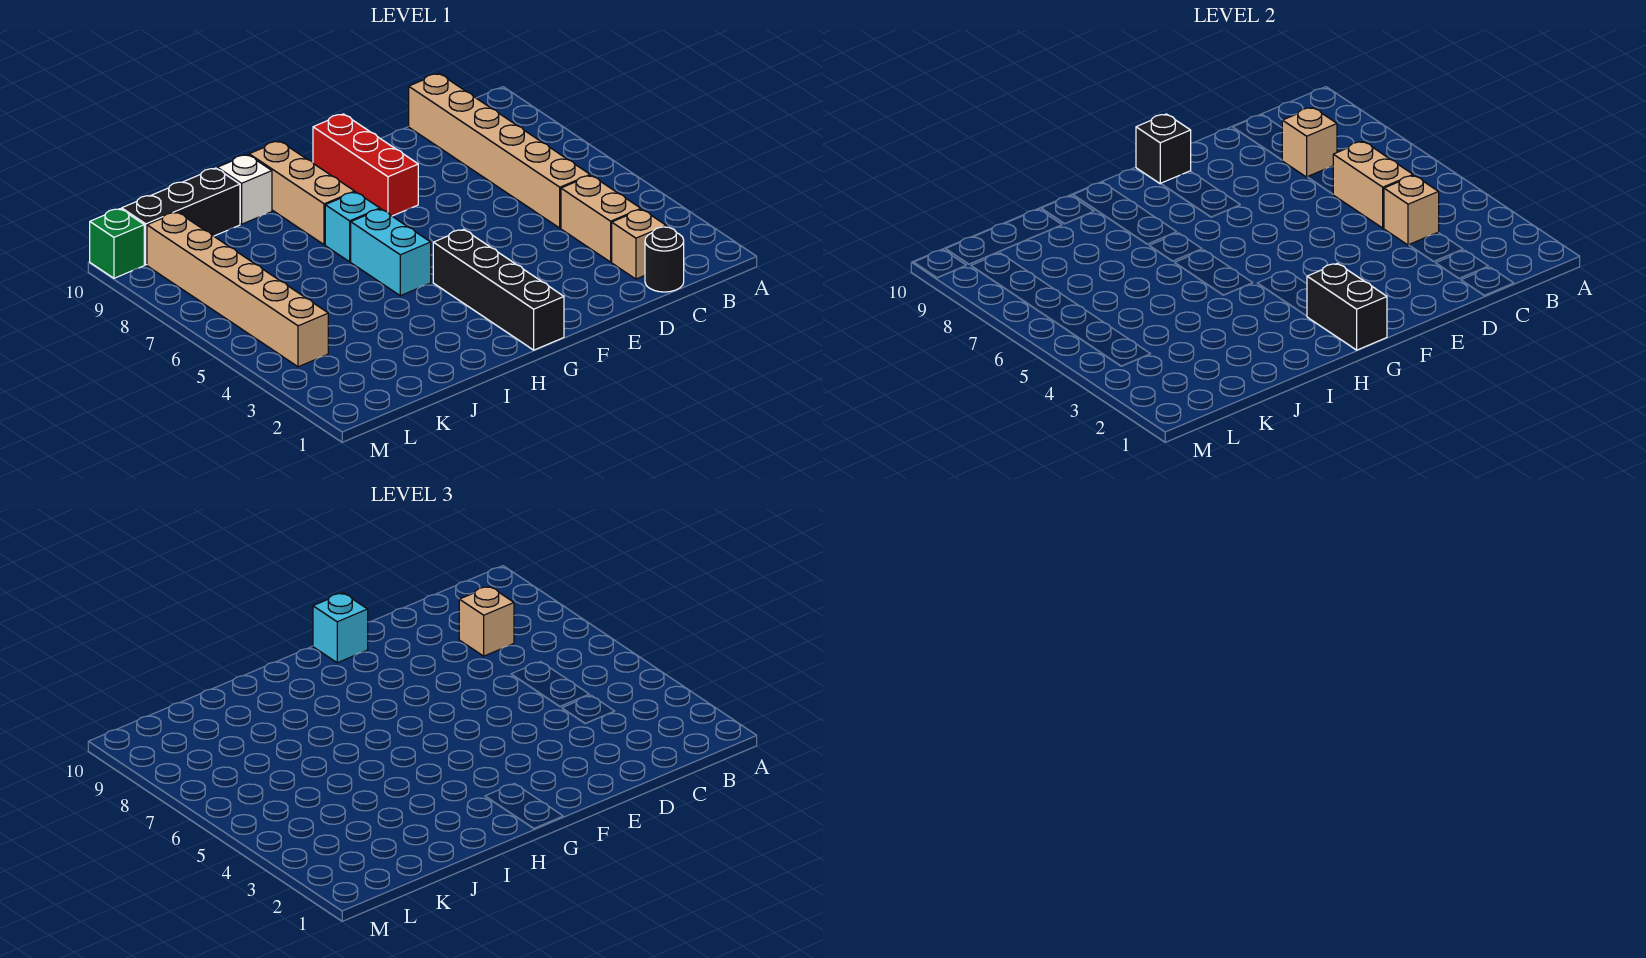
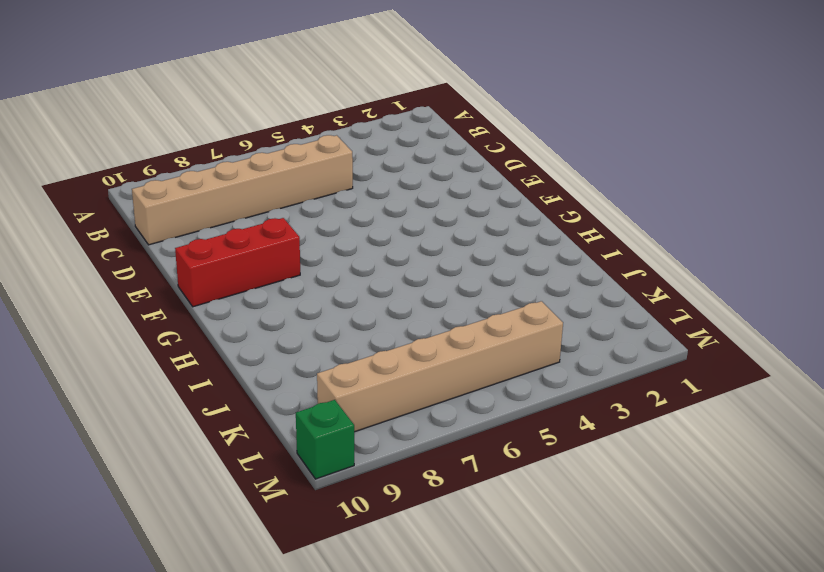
none -> black round brick C1 level 1
none -> tan brick C2 level 1
none -> tan brick C3:C4 level 1

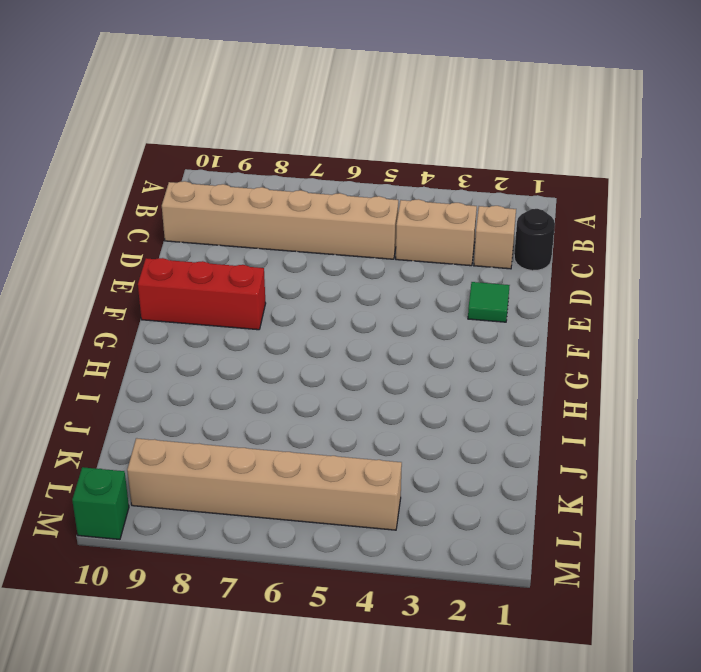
green tile E2 level 1 -> none
none -> black brick G1:G4 level 1
none -> cyan brick H5:H6 level 1
none -> cyan brick H7 level 1

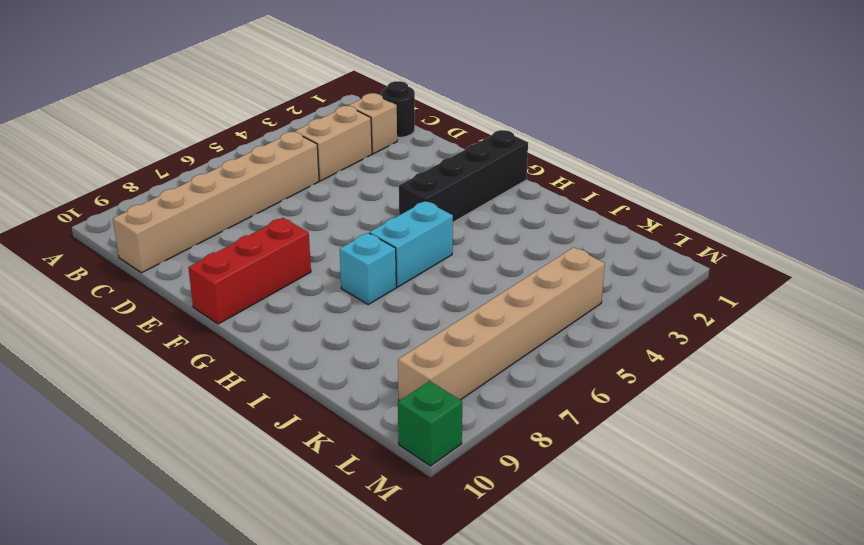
none -> tan brick H8:H10 level 1
none -> white brick I10 level 1
none -> black brick J10:L10 level 1

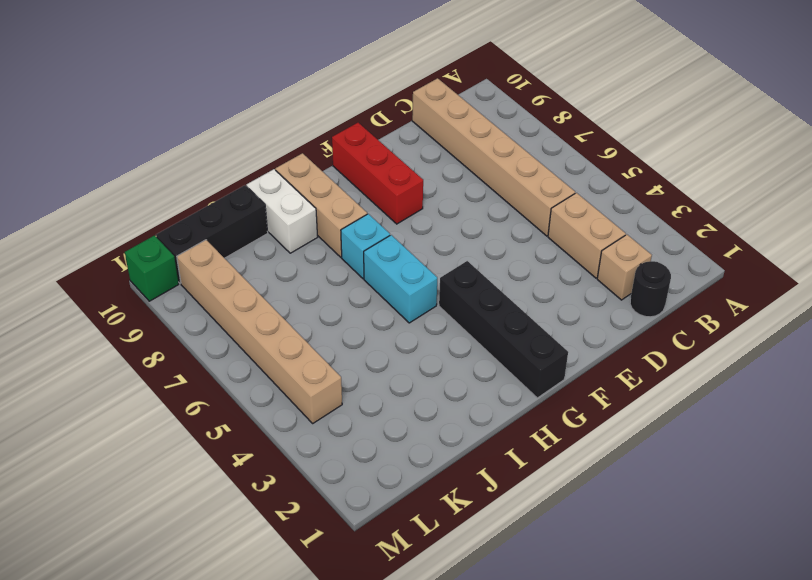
white brick I9:I10 level 1 -> white brick I10 level 1
none -> tan brick C4 level 2
none -> tan brick C5:C6 level 2
none -> tan brick C8 level 2

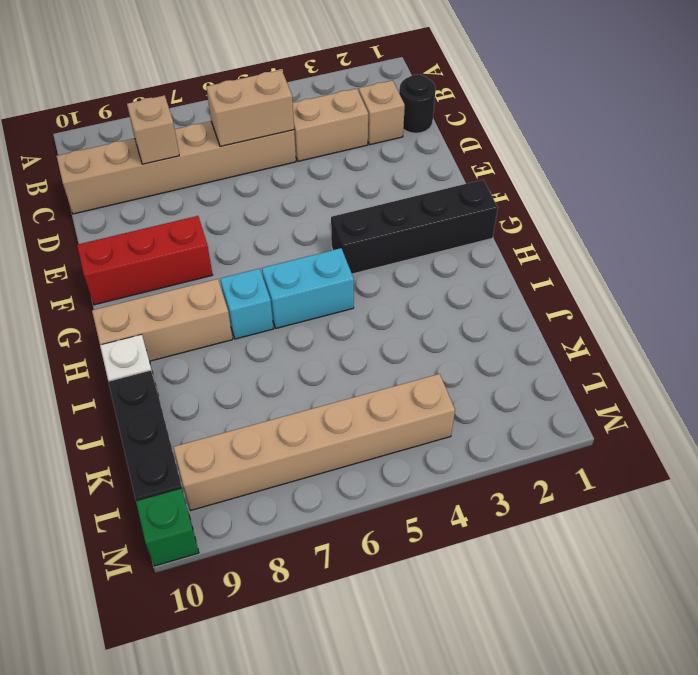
none -> tan brick C4 level 2
none -> black brick F10 level 2
none -> black brick G1:G2 level 2

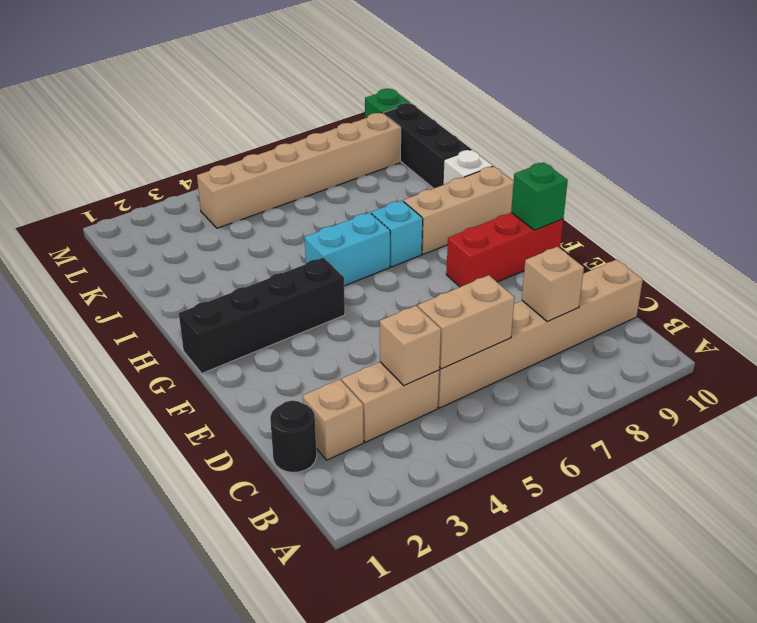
green brick F10 level 2 -> black brick F10 level 2
none -> black brick G1:G2 level 2
none -> tan brick C8 level 3
none -> cyan brick F10 level 3

